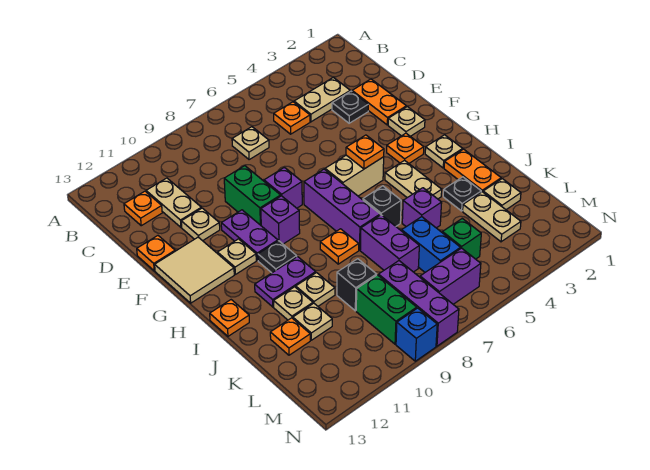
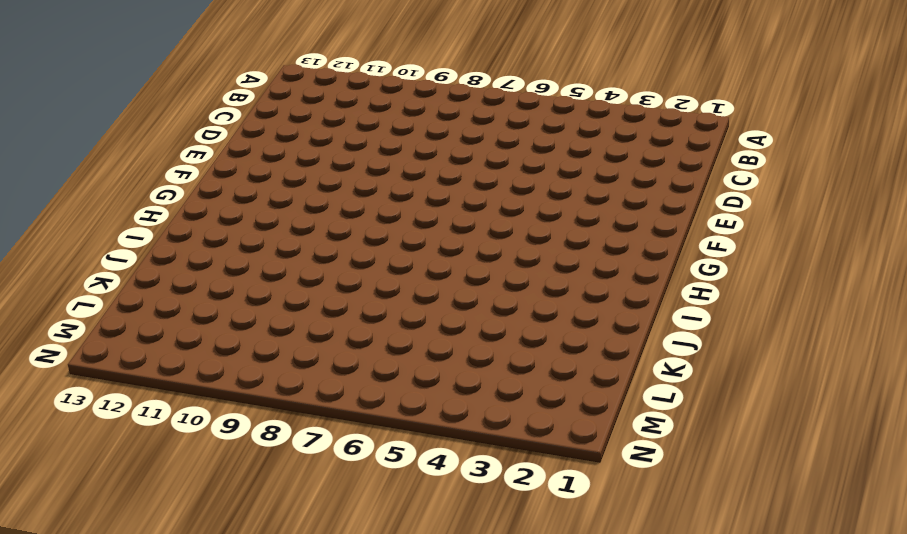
none -> tan plate C3:C4 level 1
none -> orange plate C5 level 1
none -> tan plate C7 level 1
none -> tan plate C11:D11 level 1

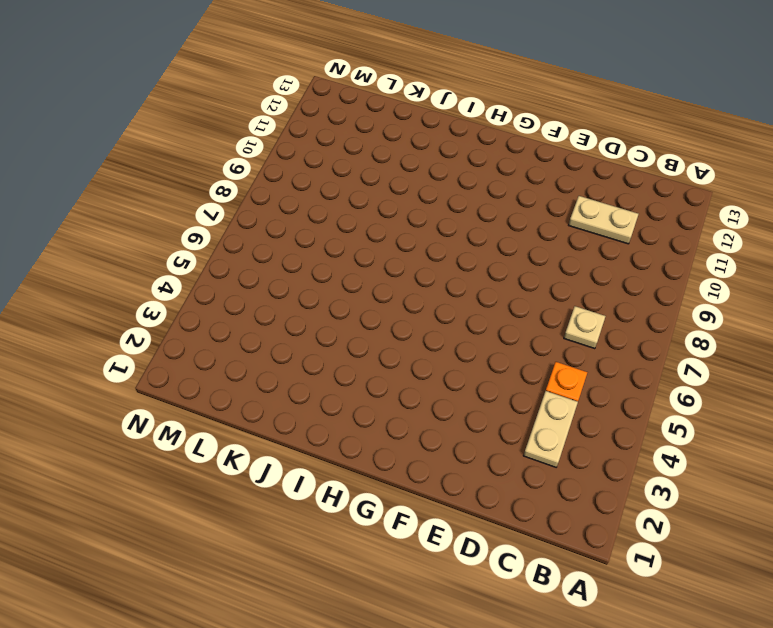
none -> orange plate C12 level 1
none -> orange plate D2:E2 level 1
none -> black plate D3 level 1
none -> green brick E9:F9 level 1

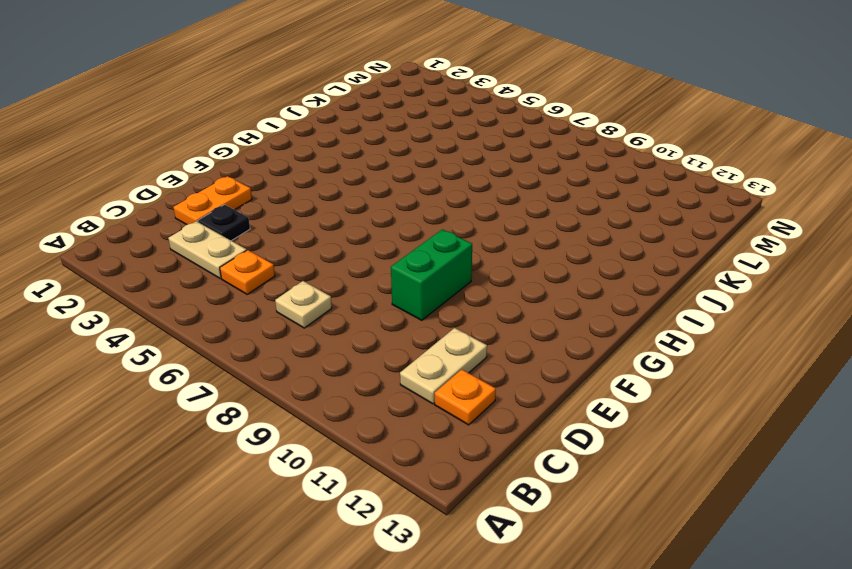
none -> tan plate E11 level 1
none -> orange plate E13 level 1
none -> tan plate F2 level 1
none -> purple brick F8 level 1

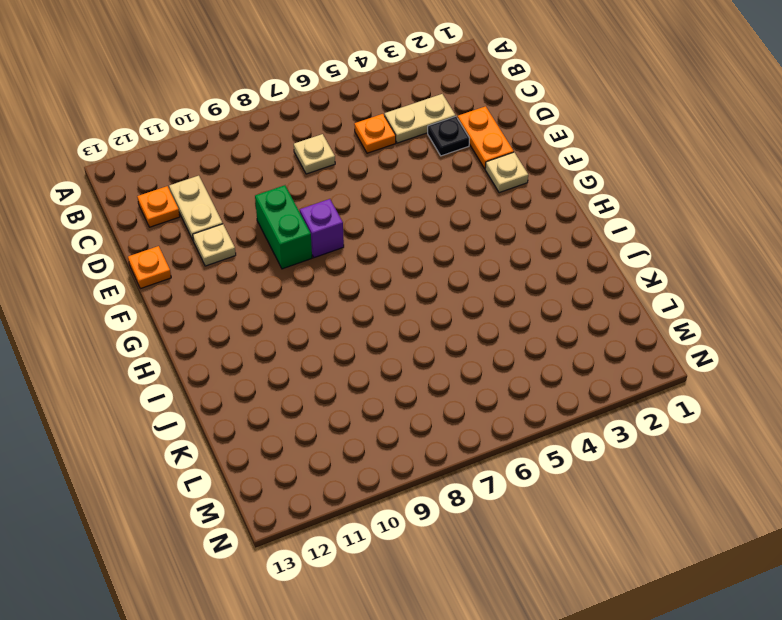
none -> purple plate F10:G10 level 1
none -> tan tile F12:G13 level 1
none -> orange plate G3 level 1
none -> tan brick G5:G6 level 1

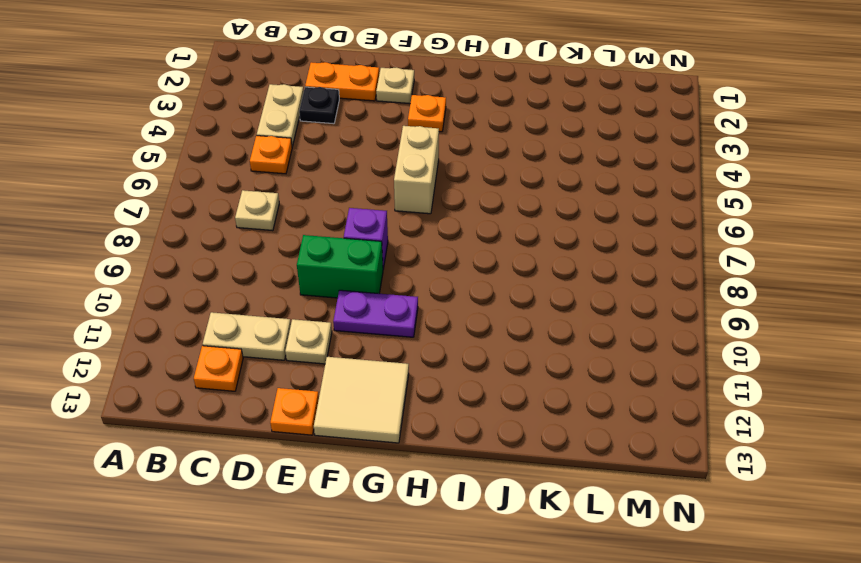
none -> purple brick G7:I7 level 1
none -> purple brick G9 level 1
none -> tan plate G11 level 1
none -> tan plate H2 level 1

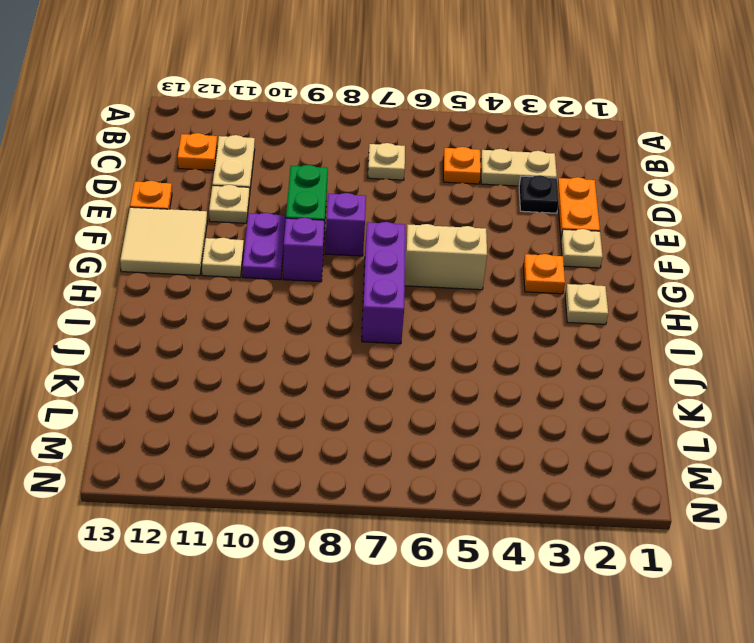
none -> tan plate H4:I4 level 1
none -> black plate H10 level 1
none -> orange plate I2:J2 level 1
none -> black brick I6 level 1

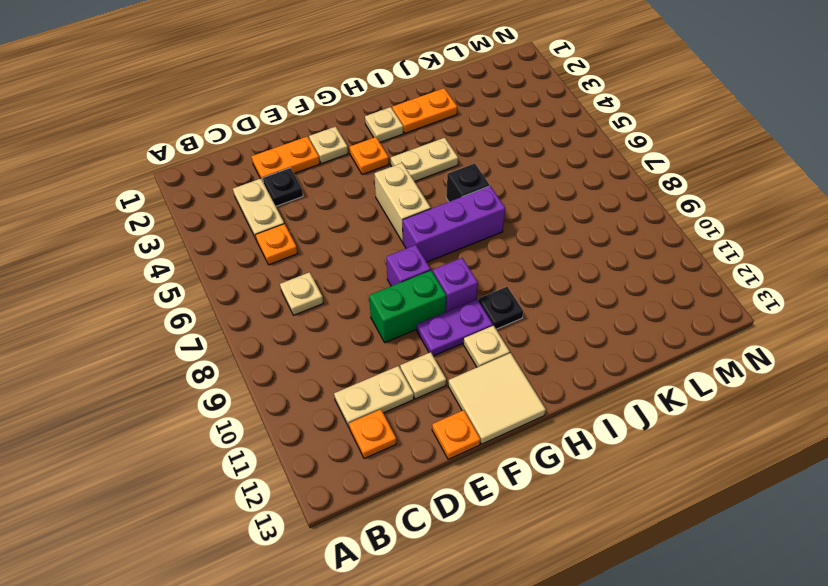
none -> orange plate I8 level 1
none -> purple plate I10:I11 level 1
none -> orange plate I13 level 1
none -> black plate J3 level 1

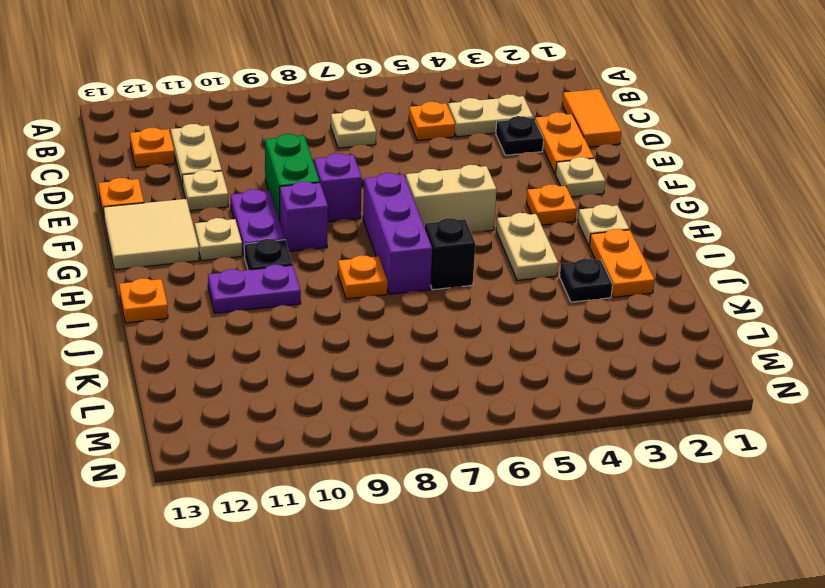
orange tile C1:D1 level 1 -> none
none -> purple brick J5 level 1
none -> purple brick J7:K7 level 1
none -> tan plate J10 level 1
none -> tan plate J11 level 1

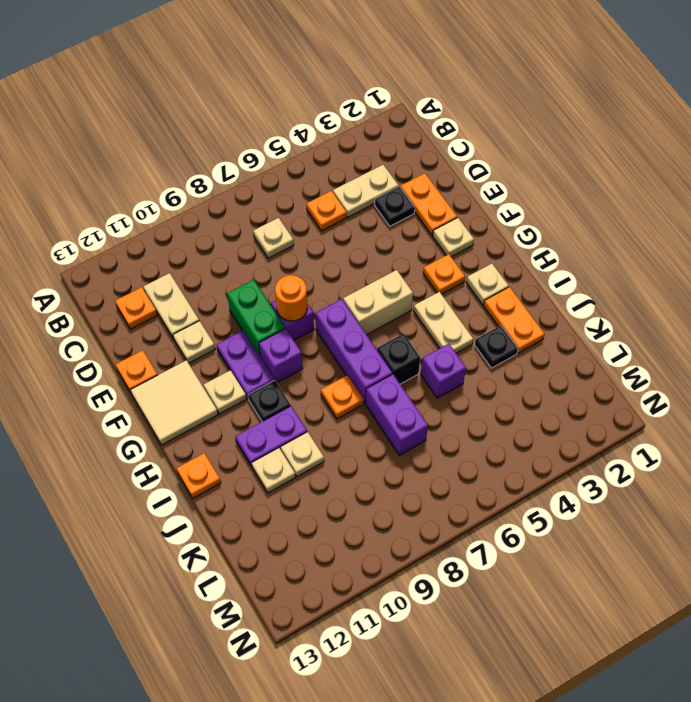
orange round brick F8 level 2 -> none
none -> tan plate K2 level 1
none -> tan plate K3:L3 level 1
none -> blue brick K6:L6 level 1
none -> black brick K9 level 1

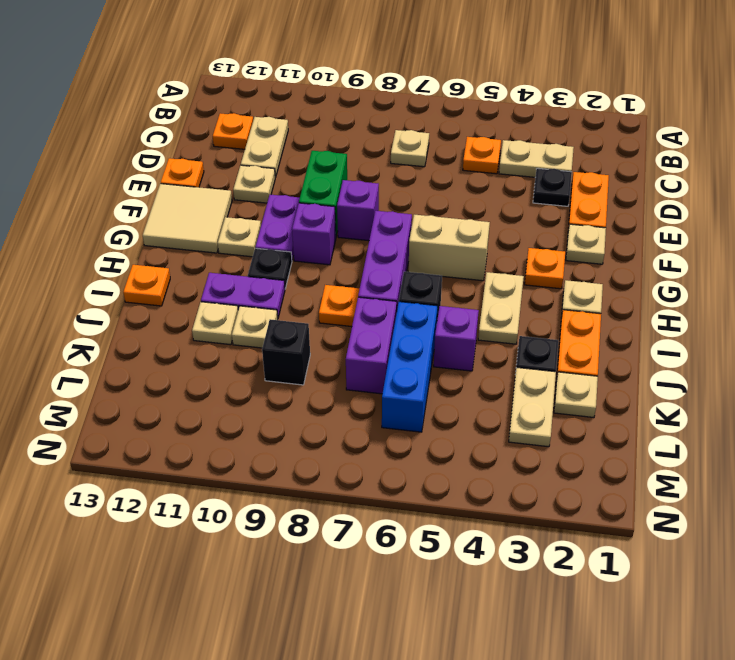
blue brick J6:L6 level 1 -> blue brick K6:L6 level 1
none -> tan plate K11 level 1
none -> orange plate K12 level 1
none -> green brick L5 level 1
none -> purple brick L8:N8 level 1

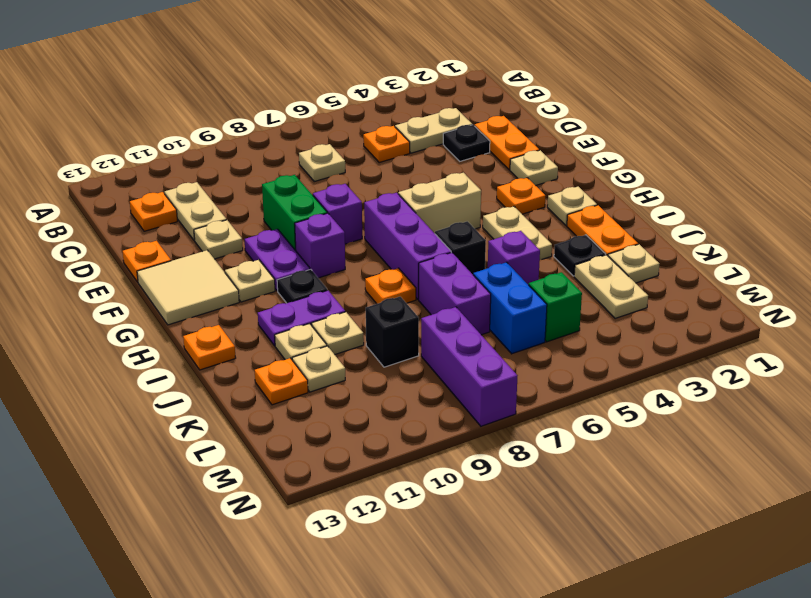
none -> green brick L9:M9 level 1
none -> purple brick M6:M7 level 1
none -> blue brick N9 level 1
none -> orange plate G5 level 2

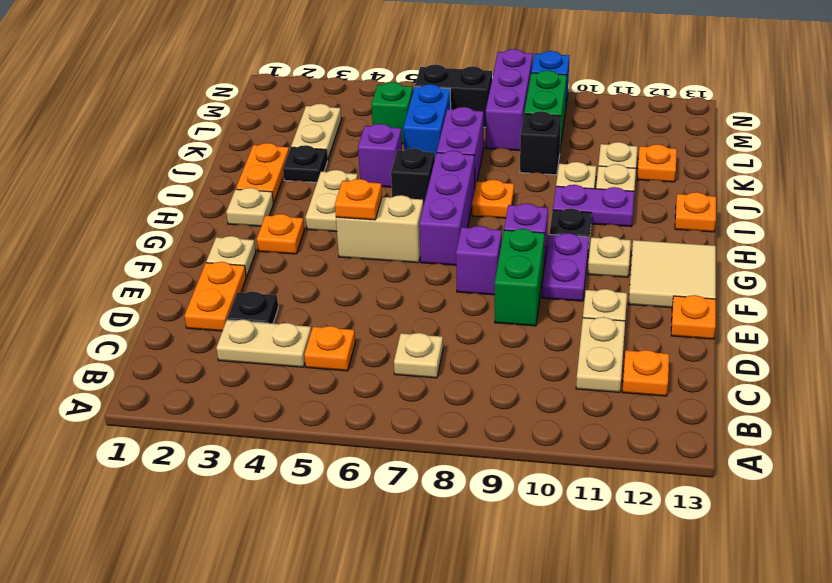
black brick M6:M7 level 1 -> purple brick M6:M7 level 1
none -> tan plate K2 level 1

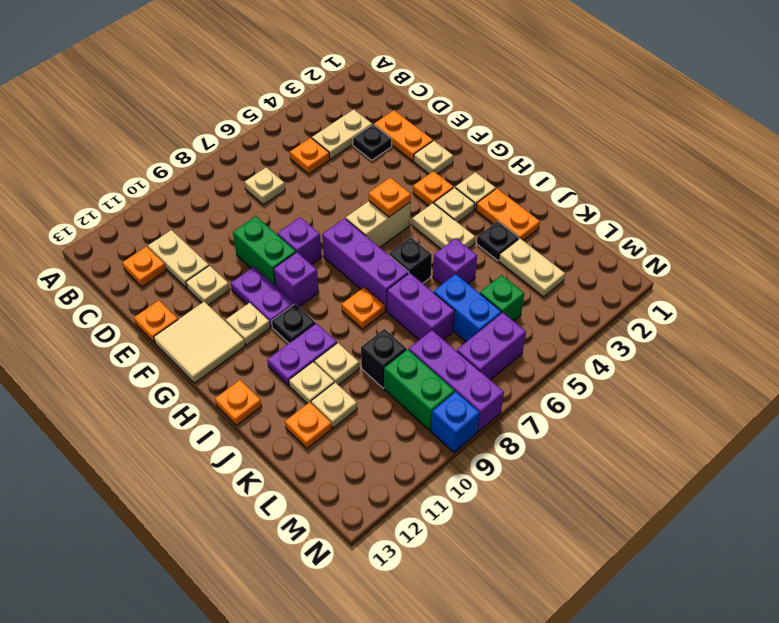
tan plate H3 level 1 -> tan plate K2 level 1

